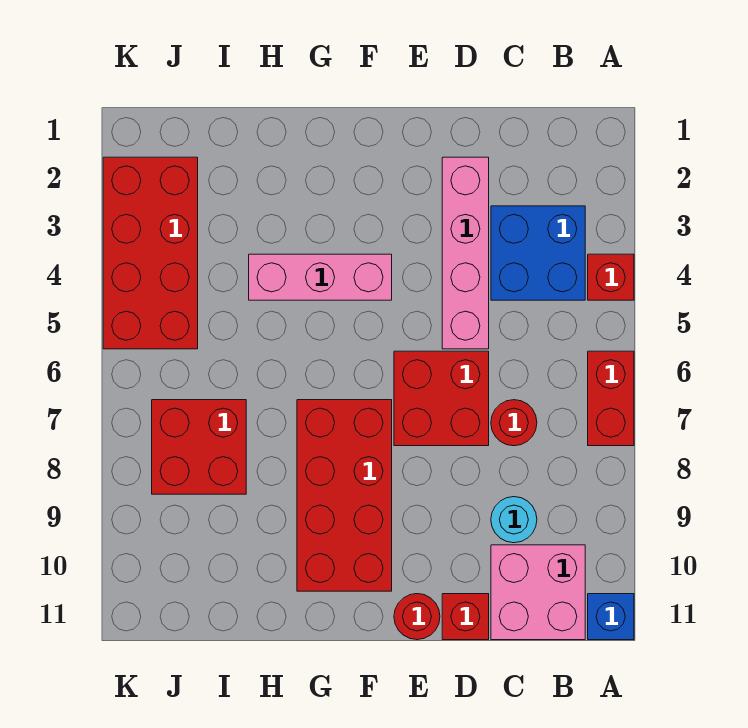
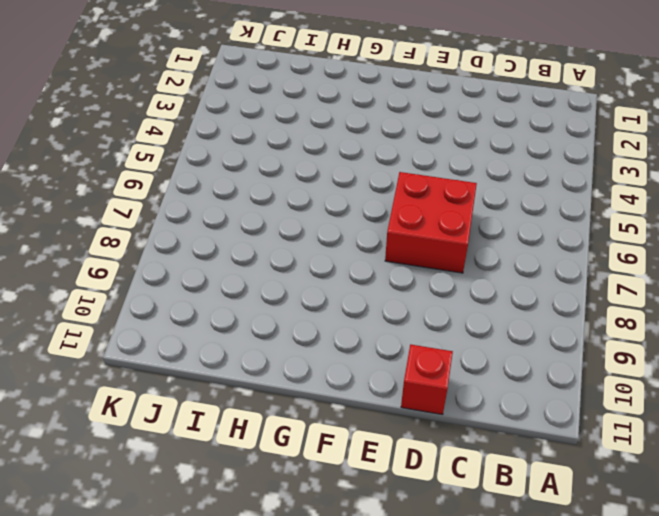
none -> red brick A4 level 1
none -> red brick A6:A7 level 1
none -> blue brick A11 level 1

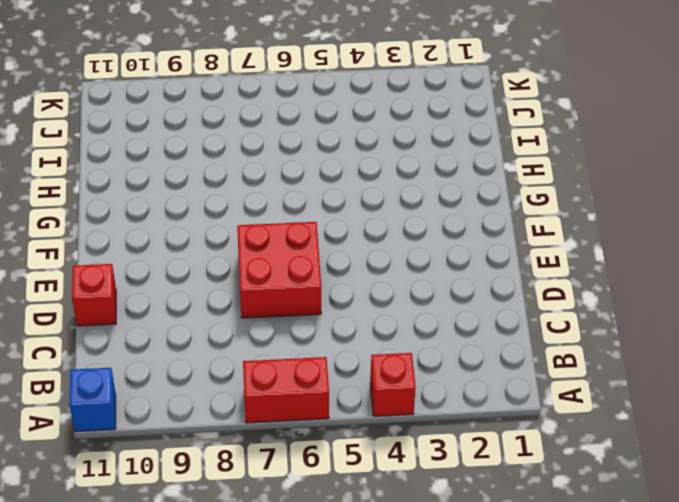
none -> blue brick B3:C4 level 1
none -> pink brick B10:C11 level 1
none -> red round brick C7 level 1

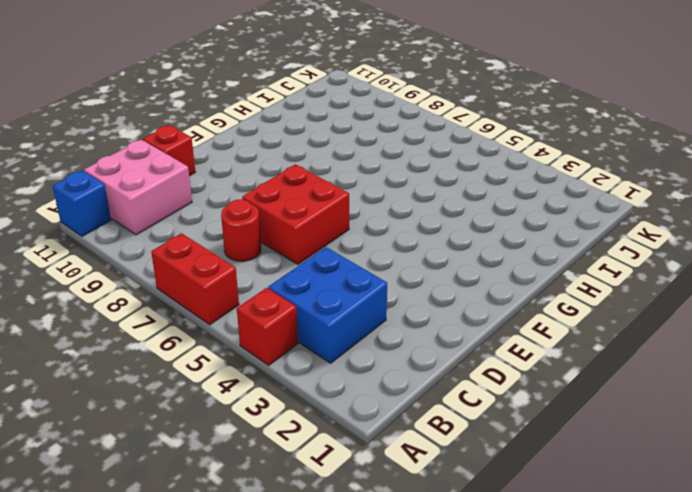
none -> cyan round brick C9 level 1
none -> pink brick D2:D5 level 1
none -> red round brick E11 level 1

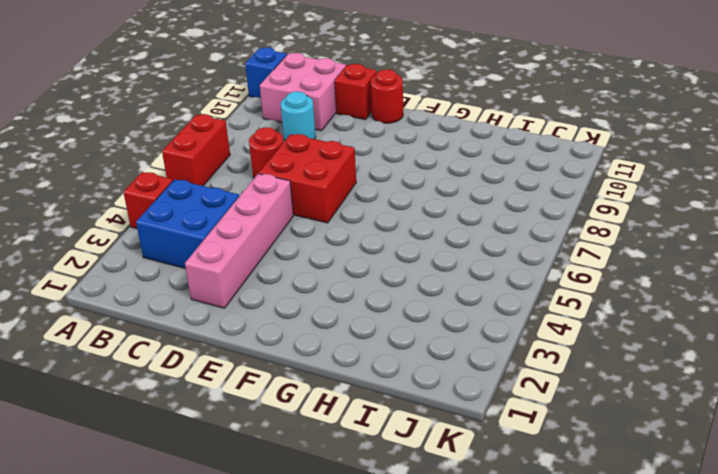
none -> pink brick F4:H4 level 1
none -> red brick F7:G10 level 1
none -> red brick I7:J8 level 1

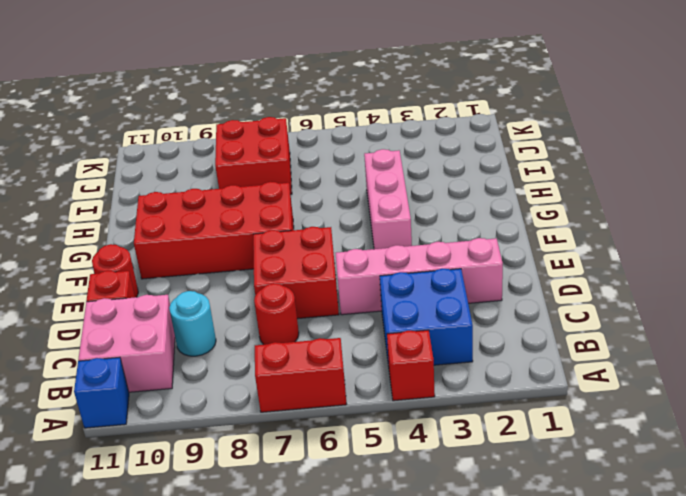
none -> red brick J2:K5 level 1

